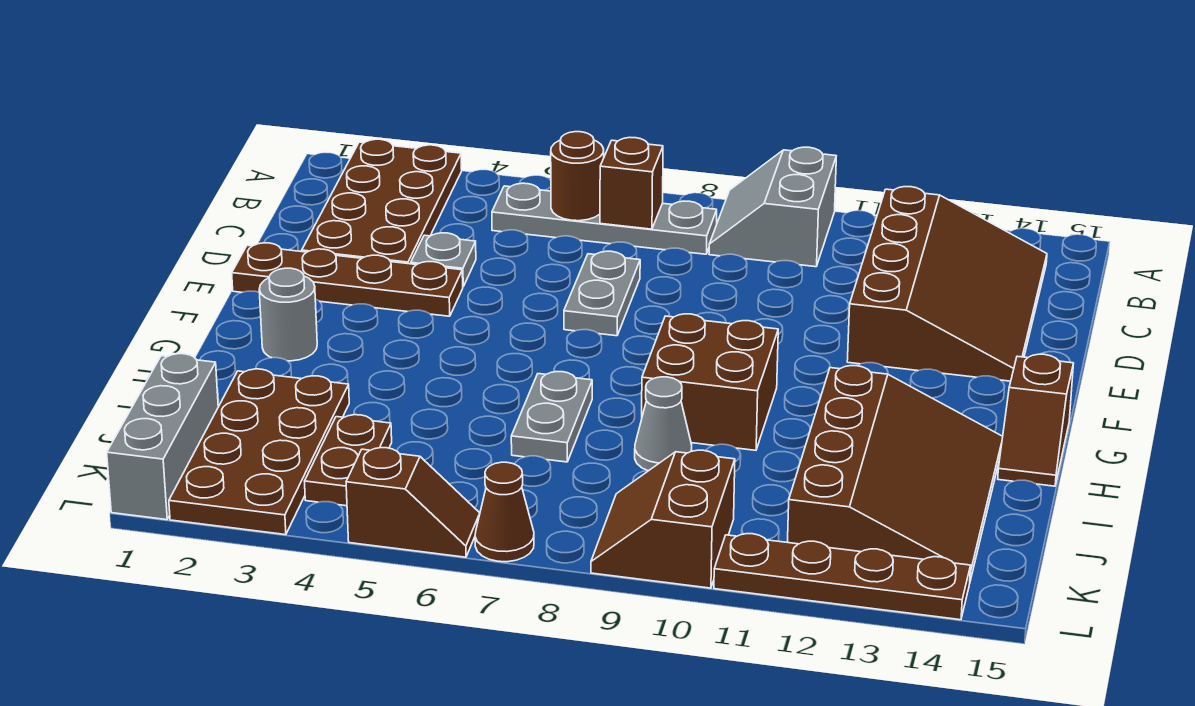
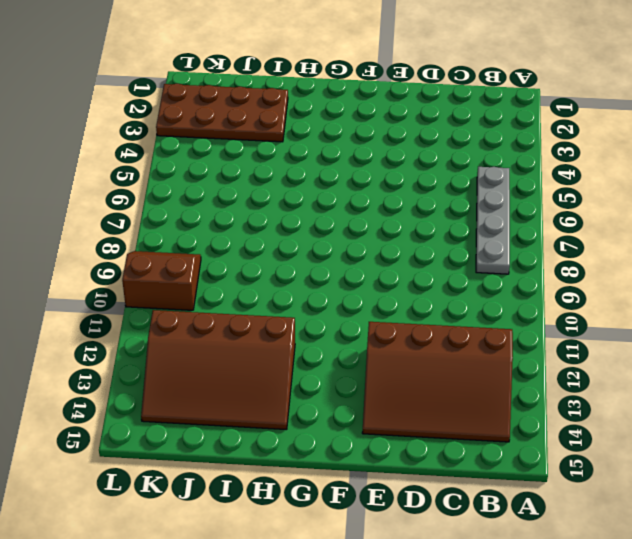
none -> brown plate A2:D3 level 1
none -> grey slope A9:B10 level 1 top 10
none -> grey plate D4 level 1

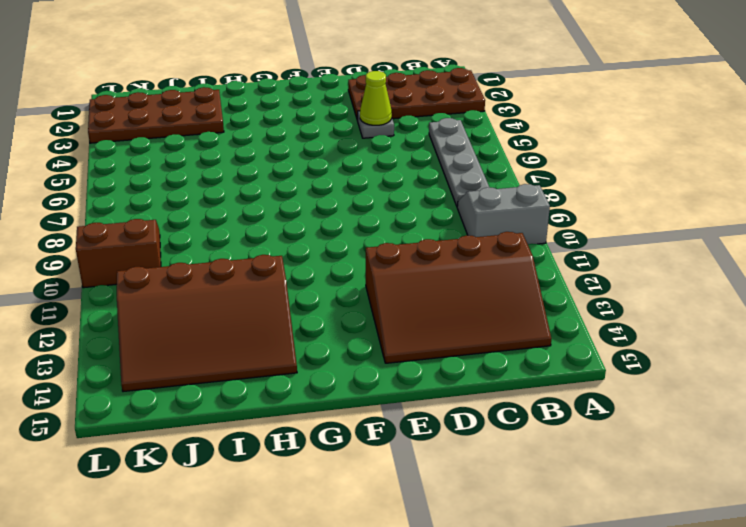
lime cone D4 level 2 -> none
none -> grey plate D7:E7 level 1
none -> brown plate E1:E4 level 1
none -> grey round brick G2 level 1

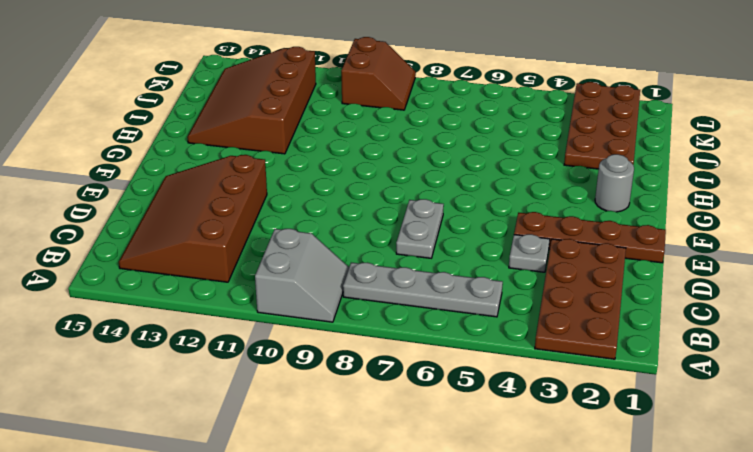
none -> brown brick G9:H10 level 1
none -> brown slope G15:H15 level 1 top G
none -> grey plate H7:I7 level 1

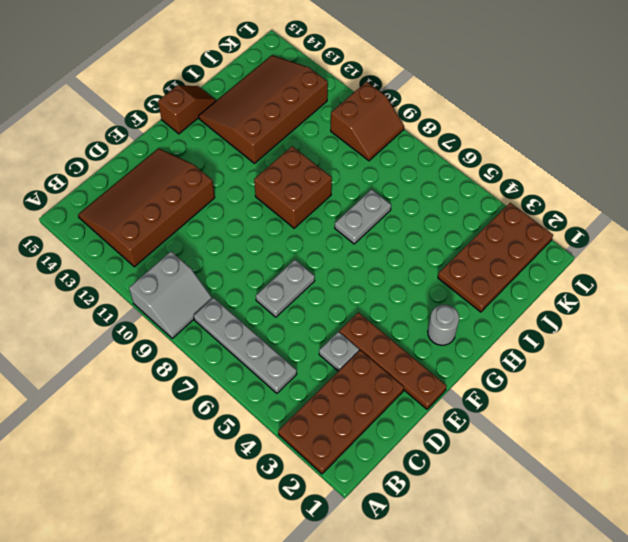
none -> grey cone I9 level 1
none -> grey brick J1:L1 level 1
none -> brown plate J4:K4 level 1

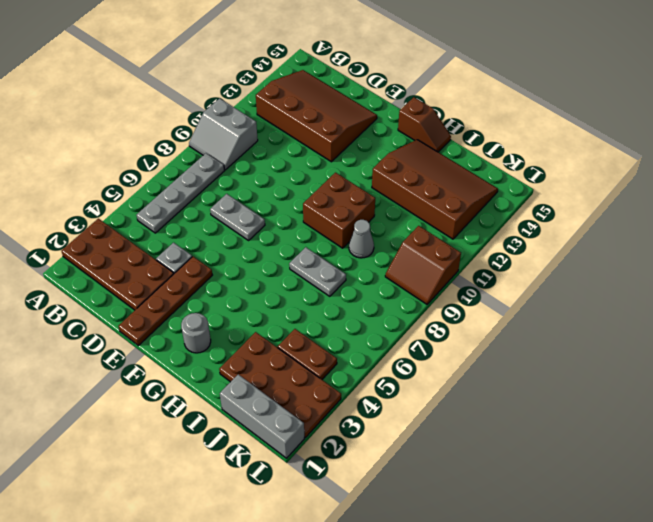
none -> brown slope L5:L6 level 1 top 5
none -> brown cone L7 level 1
none -> brown plate L11:L14 level 1

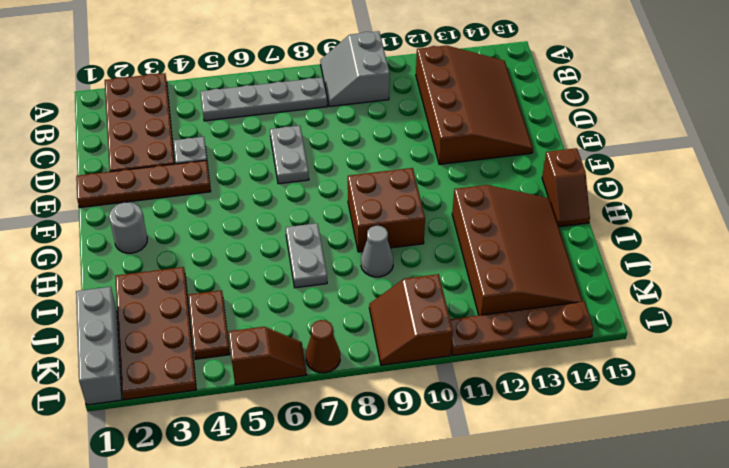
none -> brown round brick B6 level 2
none -> brown brick B7 level 2

